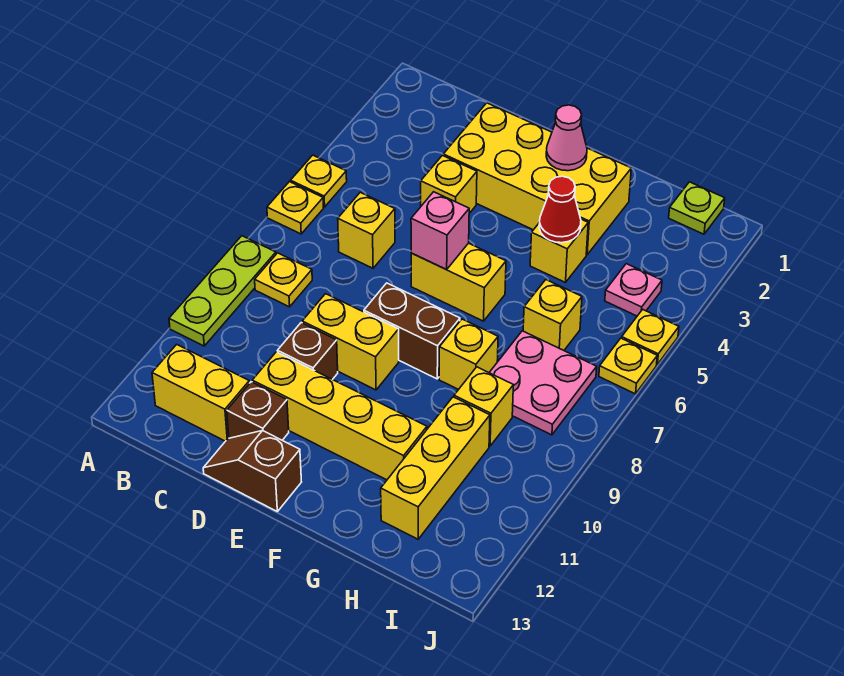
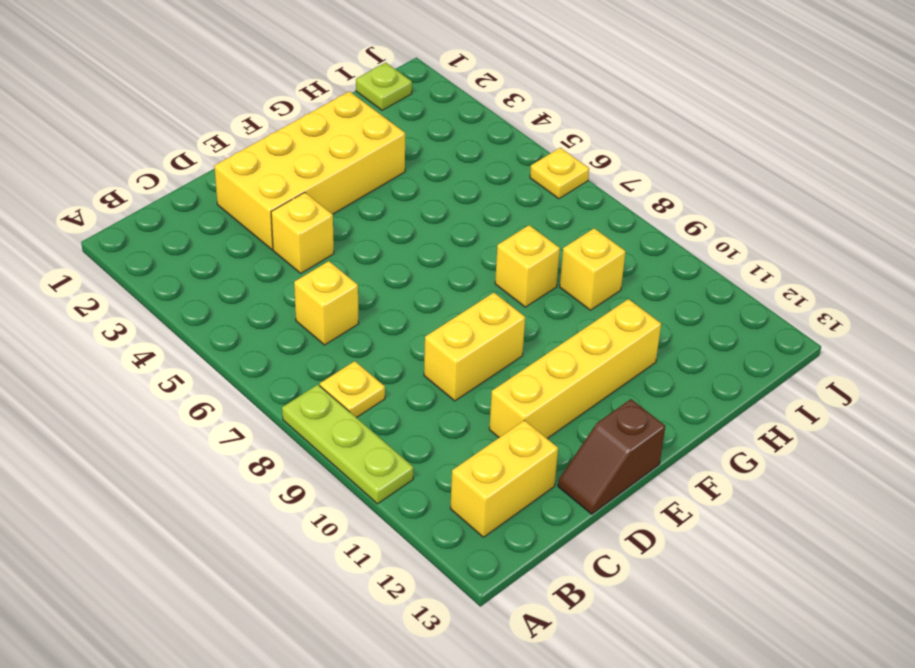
none -> yellow plate A5 level 1
none -> yellow plate A6 level 1
none -> brown brick D10 level 1

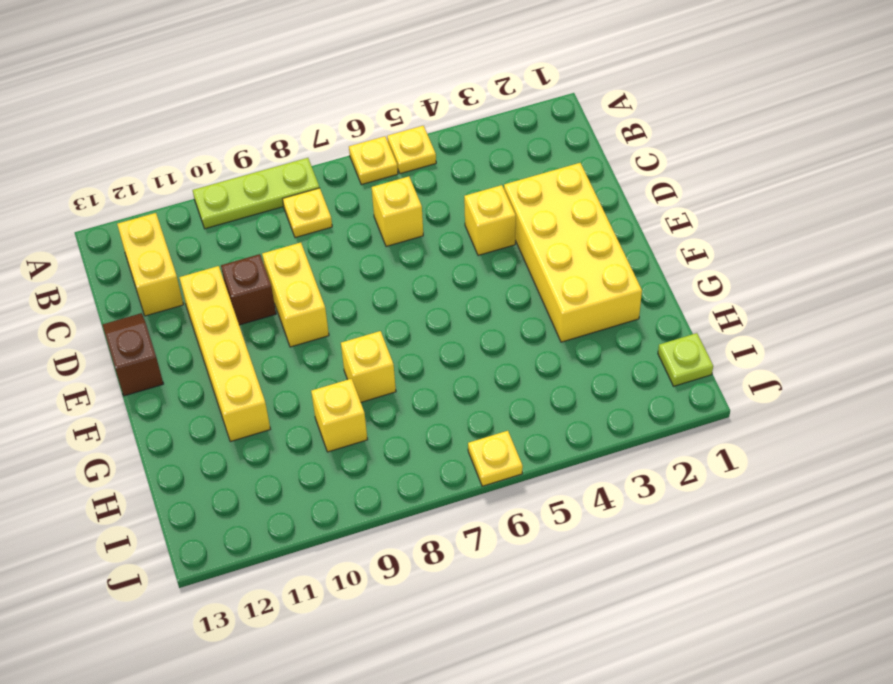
none -> brown brick D12 level 1
none -> yellow brick E6:F6 level 1
none -> brown brick E8:F8 level 1

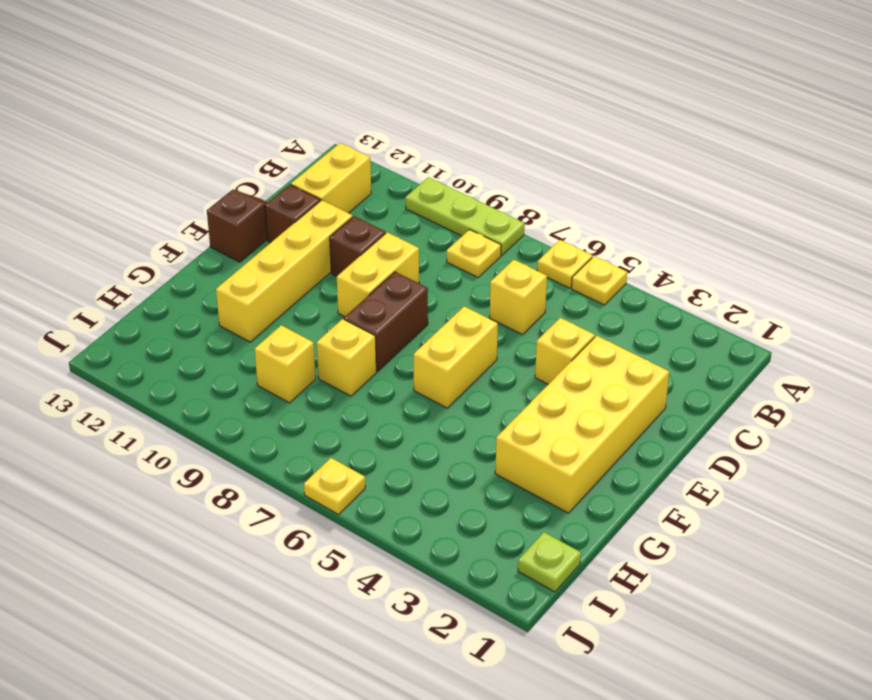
none -> yellow brick G4 level 1
none -> yellow brick H6 level 1
none -> pink plate H7:I8 level 1

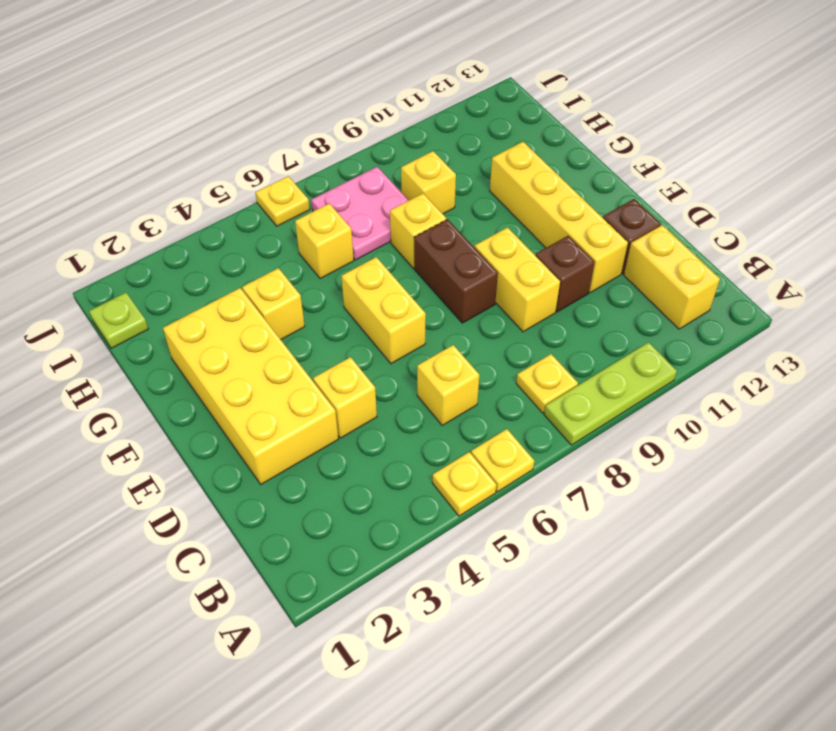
none -> brown slope D13:E13 level 1 top E
none -> yellow brick H10:H12 level 1
none -> pink plate I4 level 1

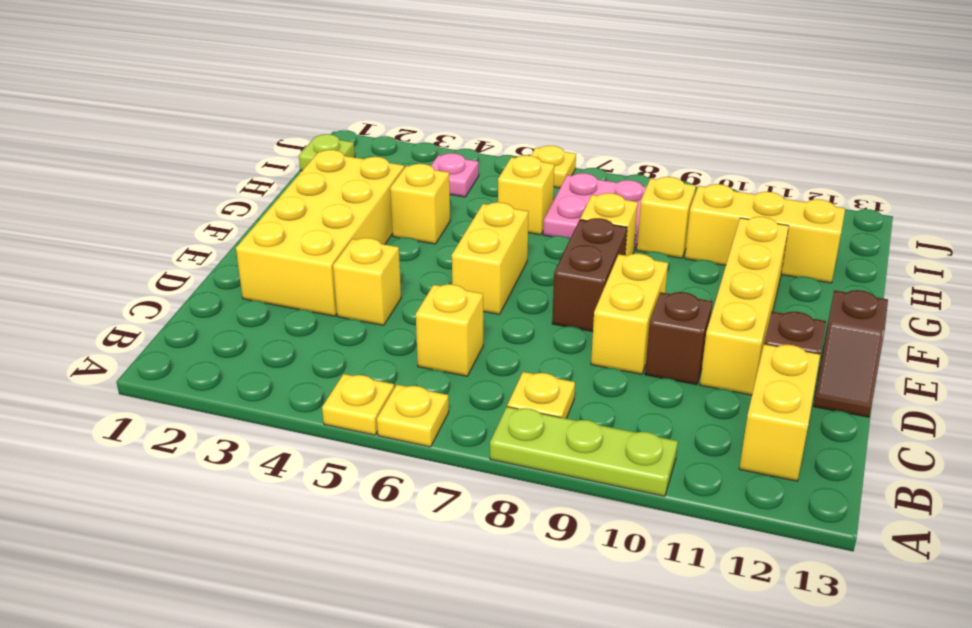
none -> yellow plate J5 level 1
none -> pink brick E6 level 2
none -> pink cone F2 level 2

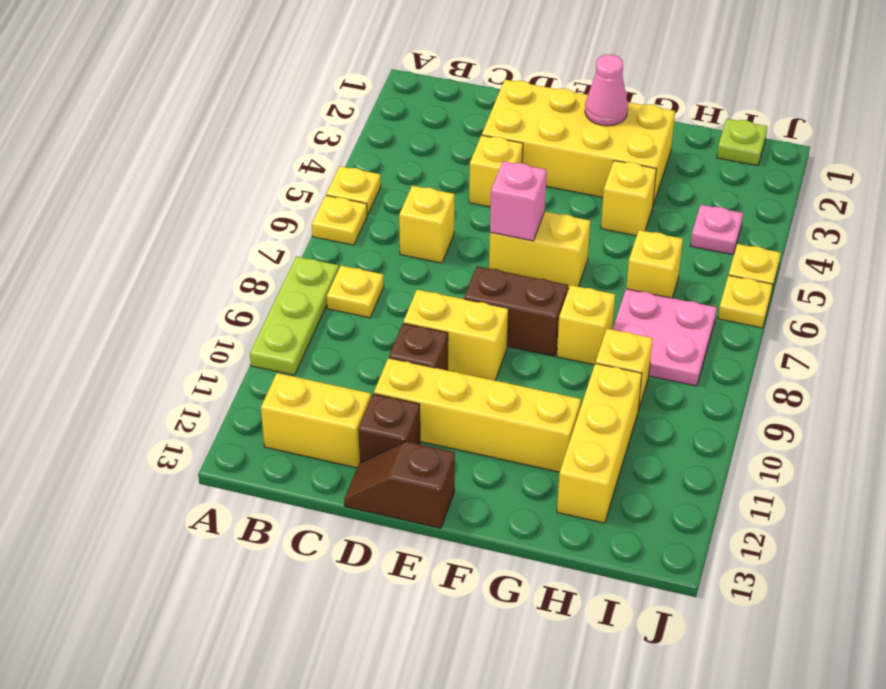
none -> red cone G4 level 2

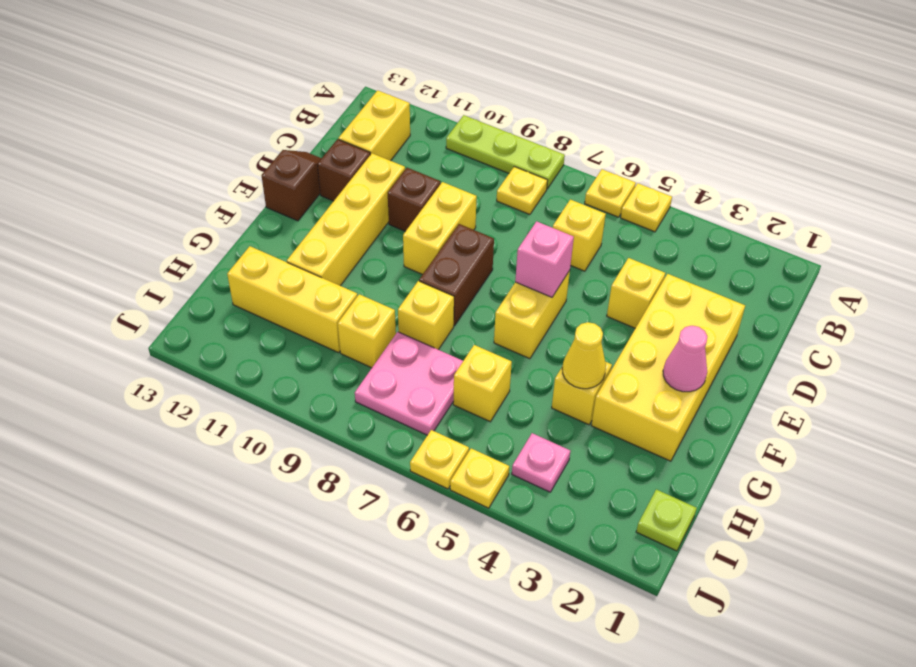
yellow cone G4 level 2 -> red cone G4 level 2

